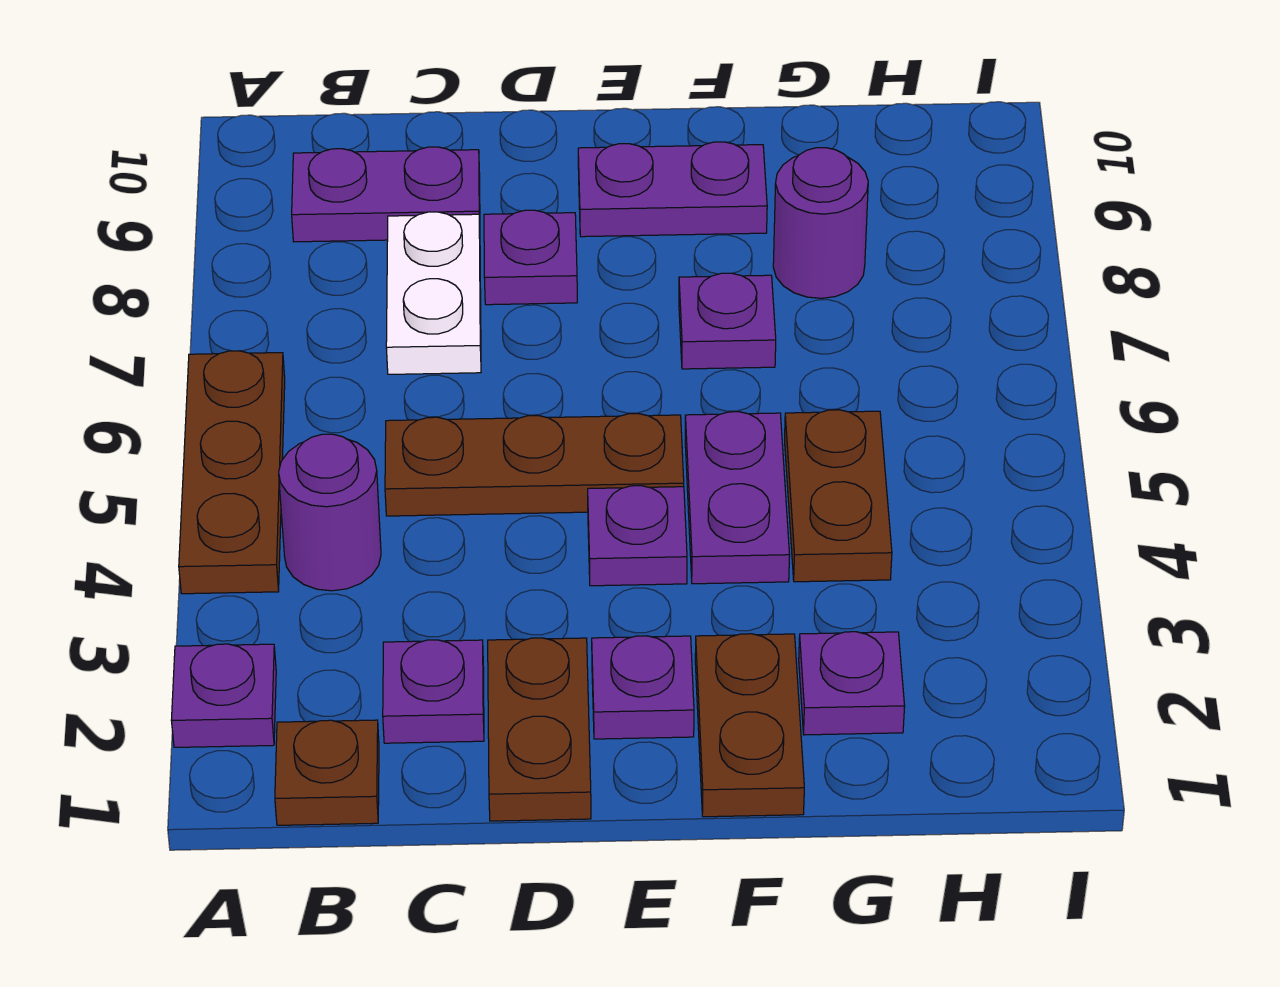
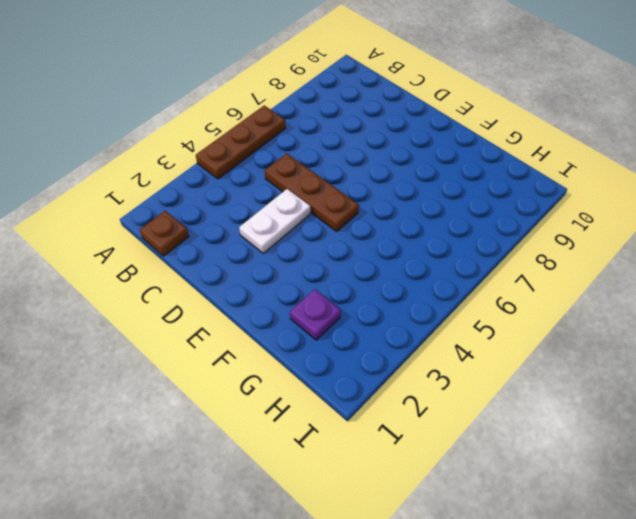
white plate D3:D4 level 1 -> white plate C7:C8 level 1
none -> purple plate A2 level 1
none -> purple round brick B4 level 1
none -> purple plate B9:C9 level 1

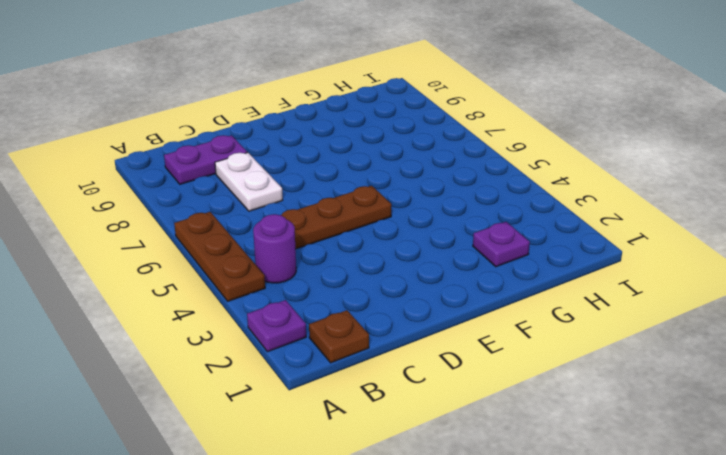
none -> purple plate C2 level 1
none -> brown plate D1:D2 level 1
none -> purple plate D8 level 1

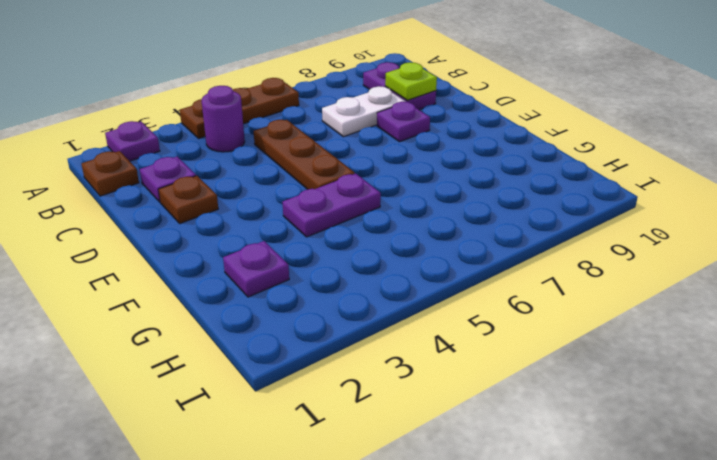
lime plate C9 level 2 -> none
brown plate D2 level 1 -> brown plate D1:D2 level 1
none -> purple plate E2 level 1
none -> purple plate E4 level 1
none -> purple plate E9:F9 level 1

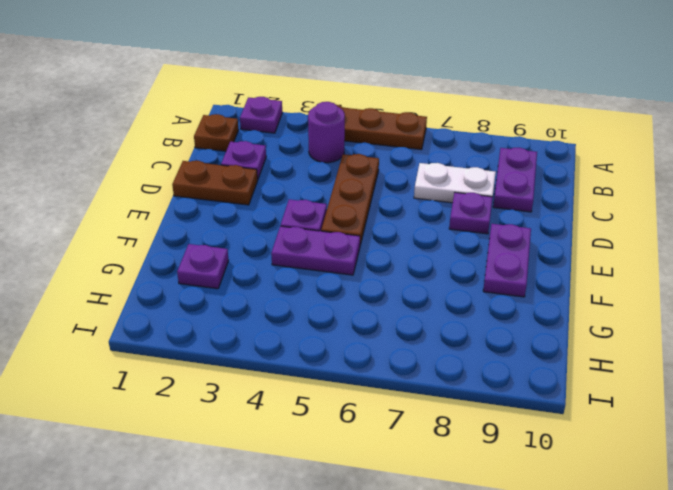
none -> purple plate E2 level 1
none -> brown plate F1:F2 level 1
none -> purple plate F7 level 1

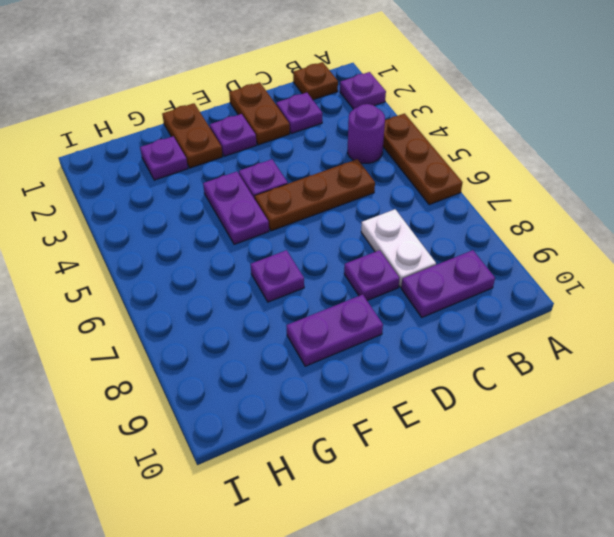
none -> brown plate G4:G5 level 1
none -> purple round brick G8 level 1

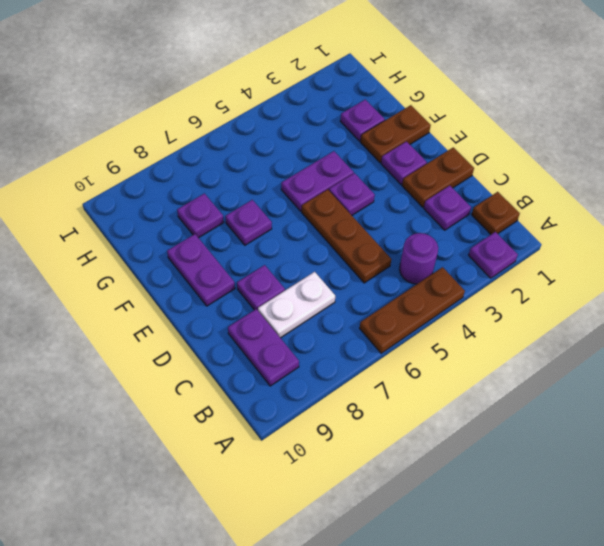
purple plate G8 level 1 -> purple round brick G8 level 1
none -> brown plate G4:G5 level 1

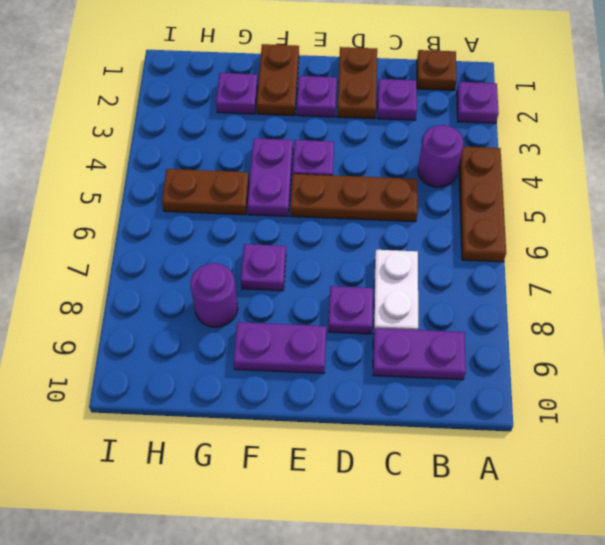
brown plate G5:H5 level 1 -> brown plate G4:G5 level 1

